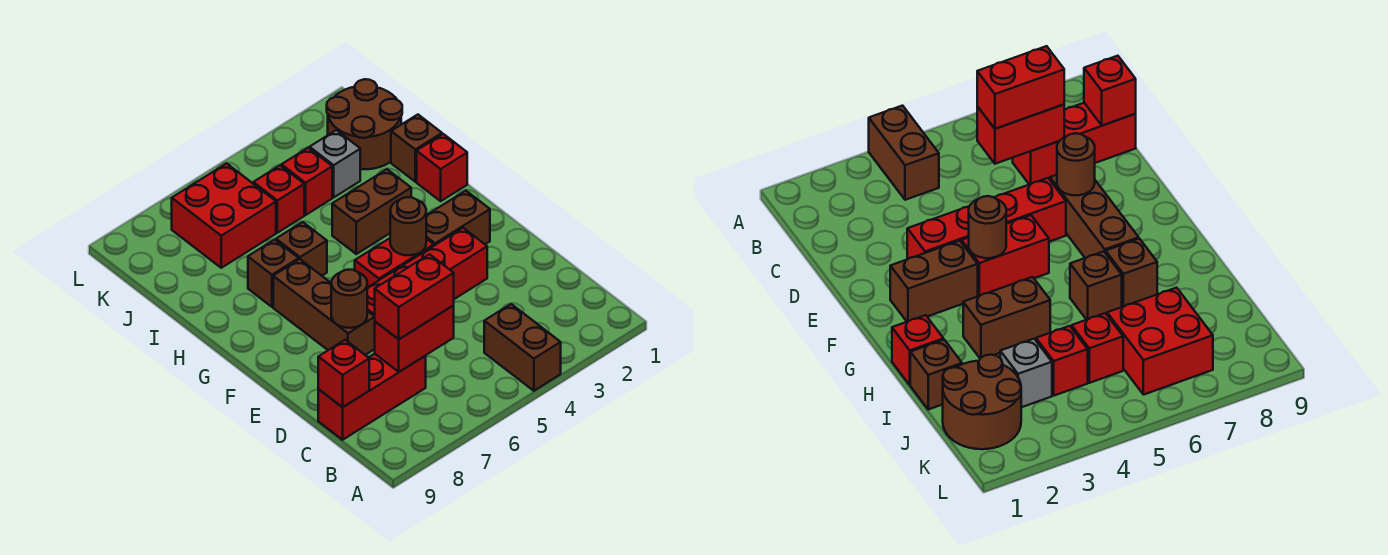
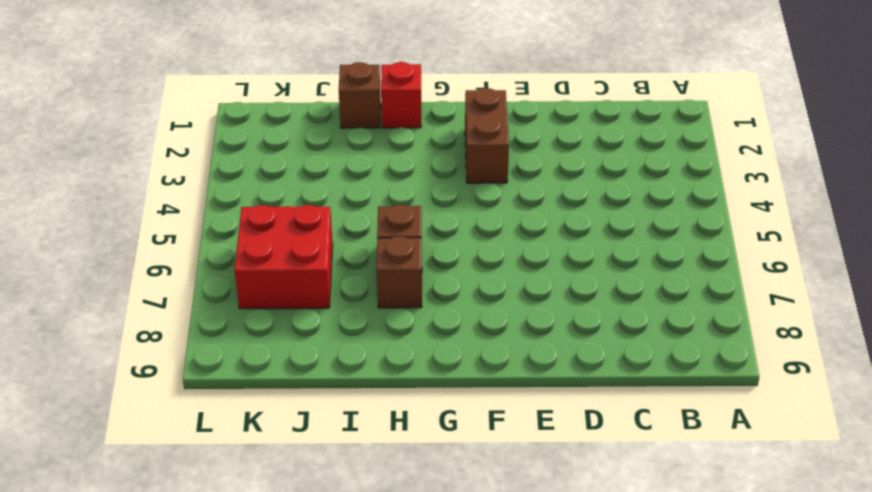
none -> brown brick A4:B4 level 1
none -> red brick C7:C9 level 1
none -> red brick E3:E6 level 1

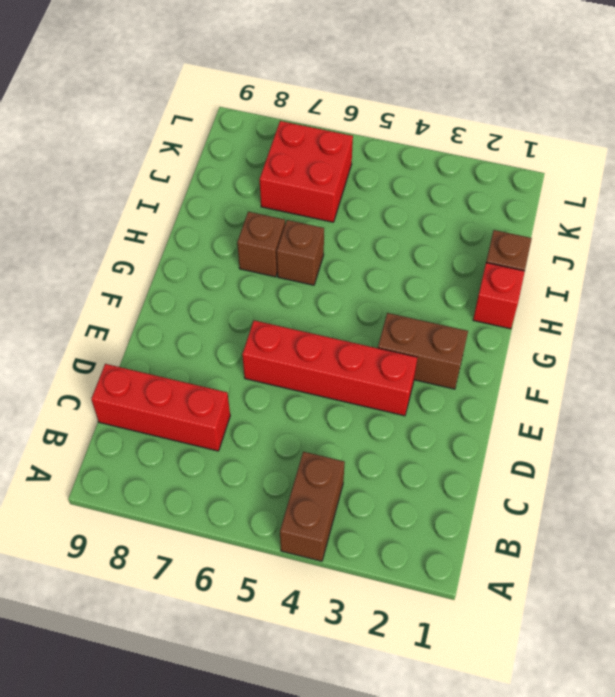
none -> brown brick E7:G7 level 1
none -> red brick F4:F5 level 1
none -> brown brick H3:H4 level 1

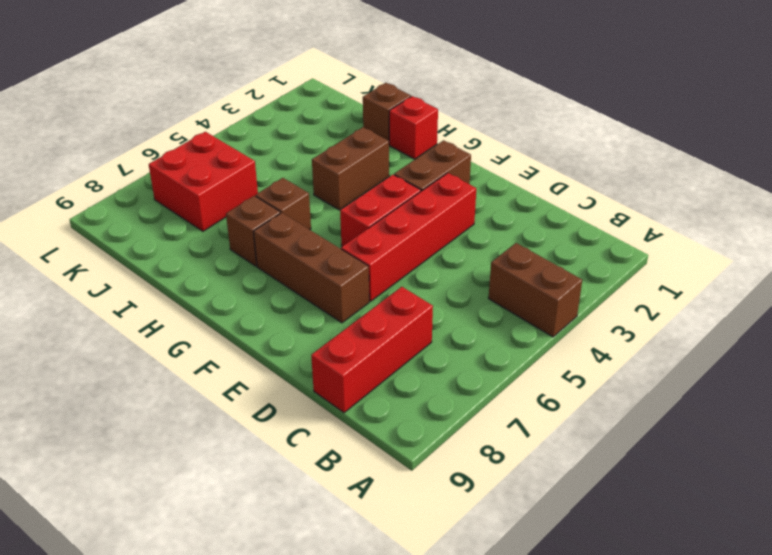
none -> brown round brick J1:K2 level 1
none -> grey brick J3 level 1
none -> red brick J4 level 1

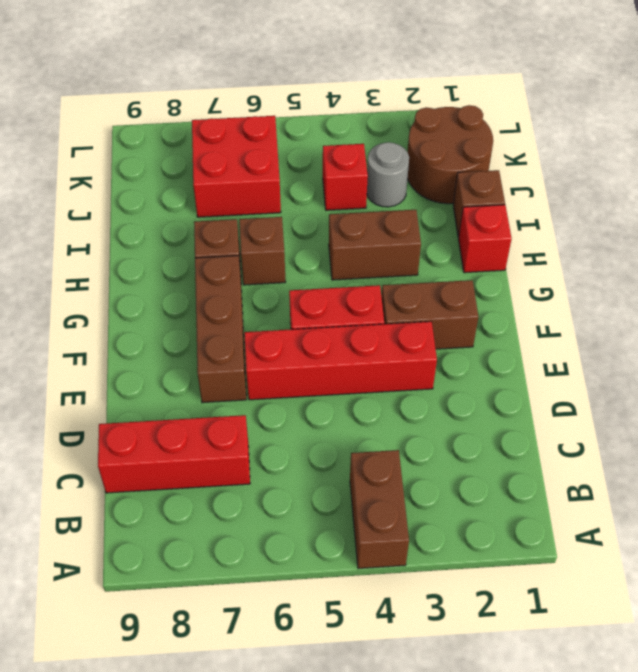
grey round brick J3 level 1 -> grey brick J3 level 1
none -> red brick J5 level 1
none -> red brick C6:C7 level 2
none -> red brick C9 level 2

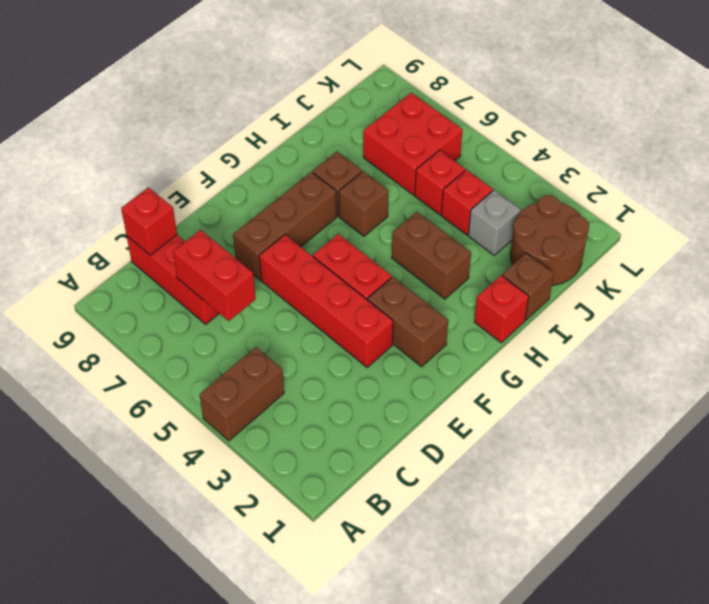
none -> brown round brick E7 level 2
none -> brown round brick F4 level 2
none -> red brick C6:C7 level 3

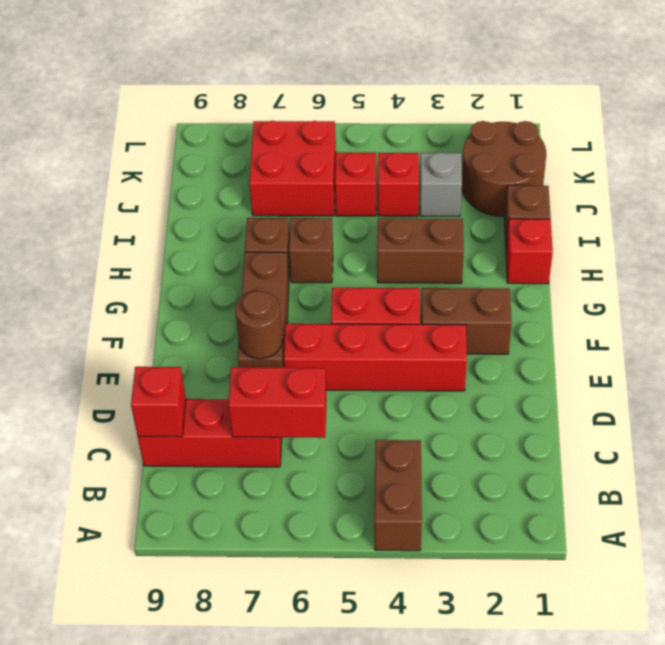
none -> brown round brick F4 level 2
none -> red brick C6:C7 level 3

